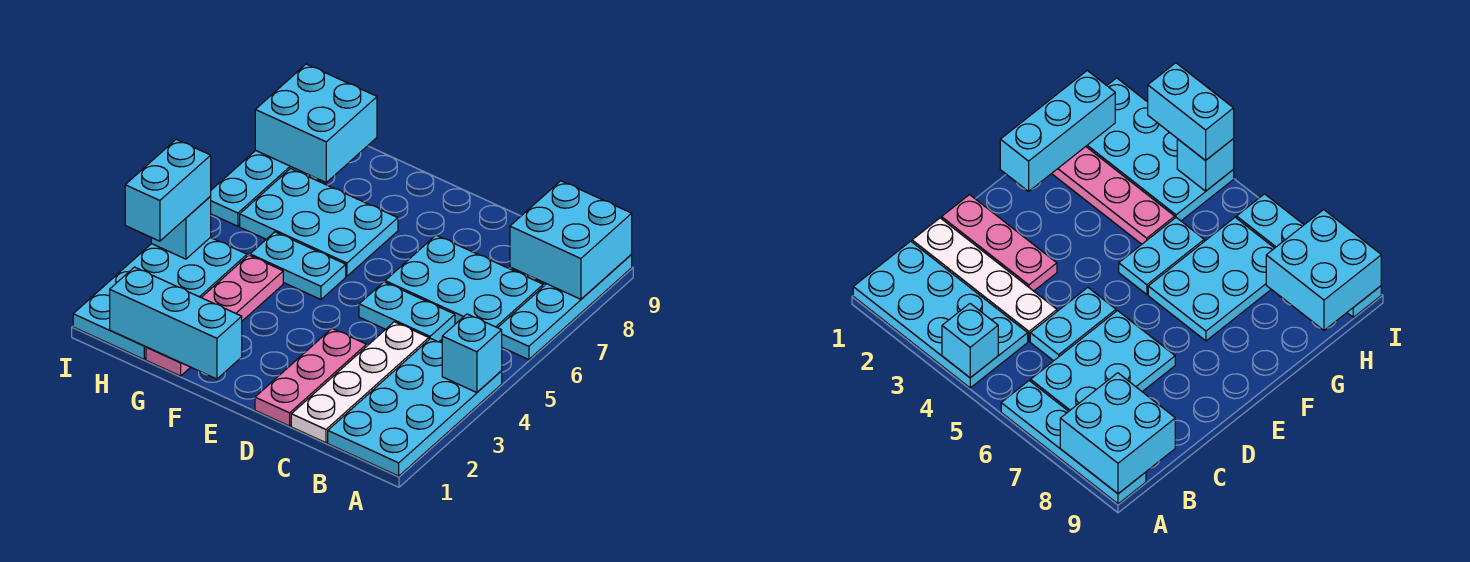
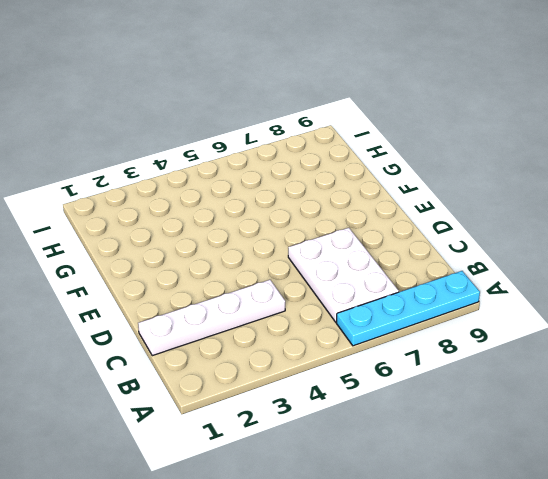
white plate B6:D7 level 1 -> cyan plate B6:D7 level 1
none -> cyan plate A1:B4 level 1
none -> cyan plate C5:D5 level 1
none -> pink plate D1:D3 level 1

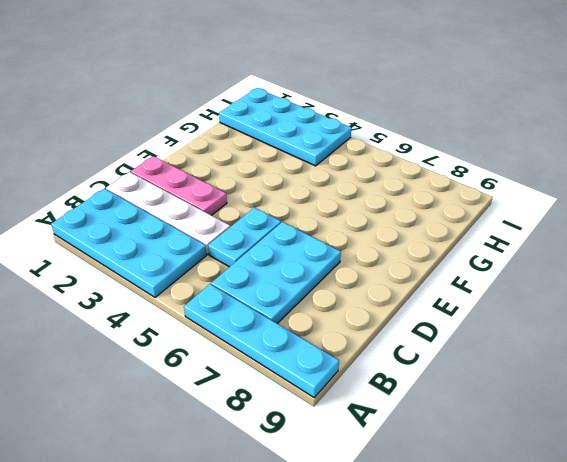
none -> cyan plate F5:G5 level 1
none -> cyan plate F6:H7 level 1
none -> pink plate G1:G4 level 1

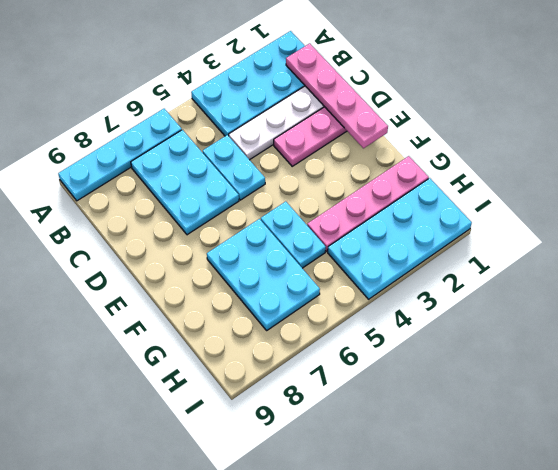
pink plate B1:E1 level 2 -> none
none -> cyan plate I6:I9 level 1
none -> cyan brick A4 level 2
none -> cyan brick A8:B9 level 2

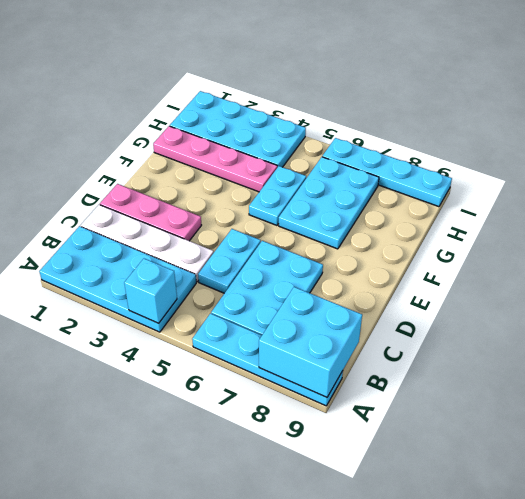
none -> cyan brick F1:H1 level 2
none -> cyan brick H8:I9 level 2
none -> cyan brick I4 level 2

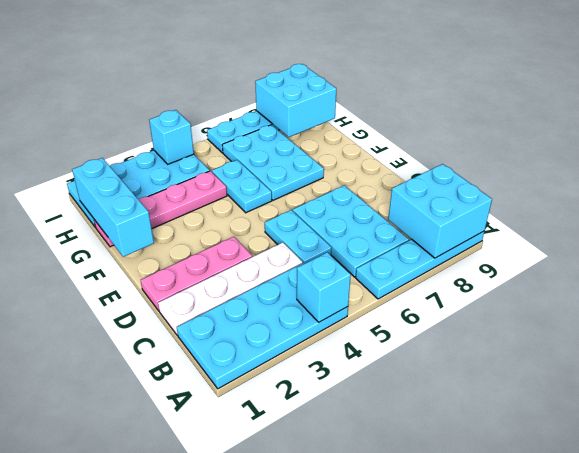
none -> cyan brick I3:I4 level 3

